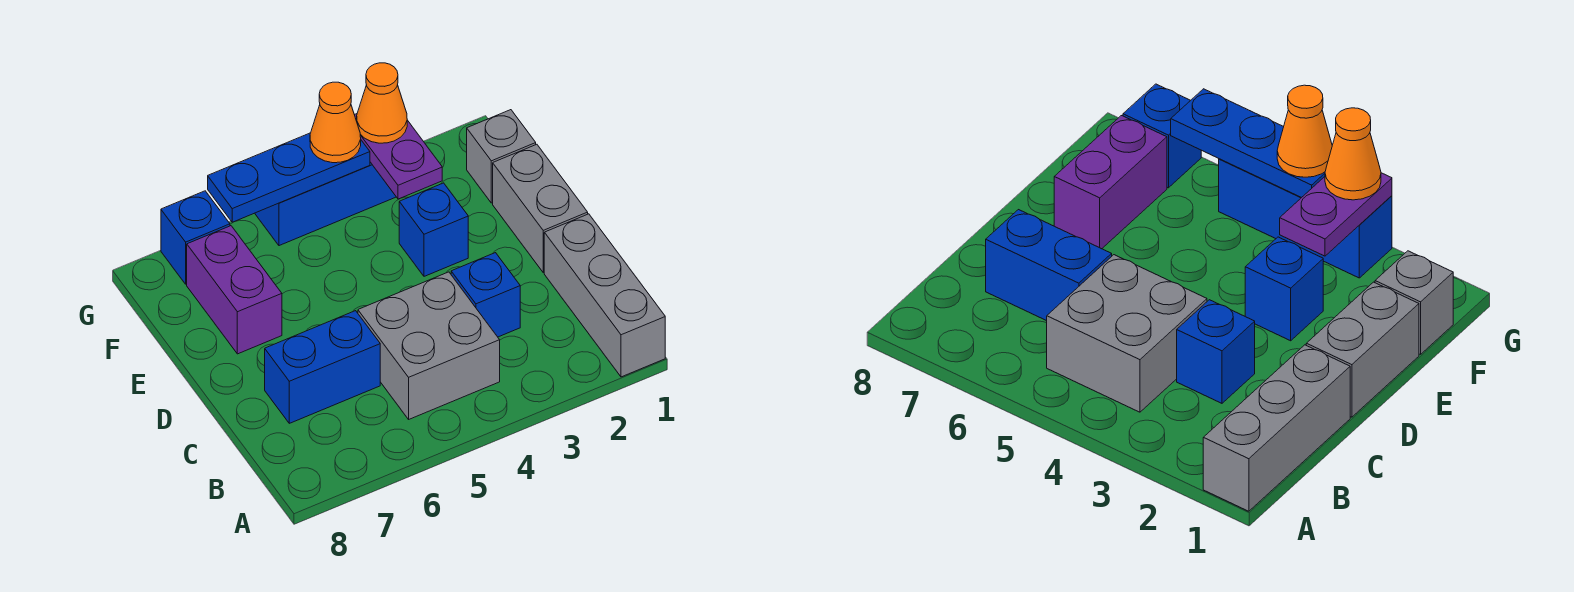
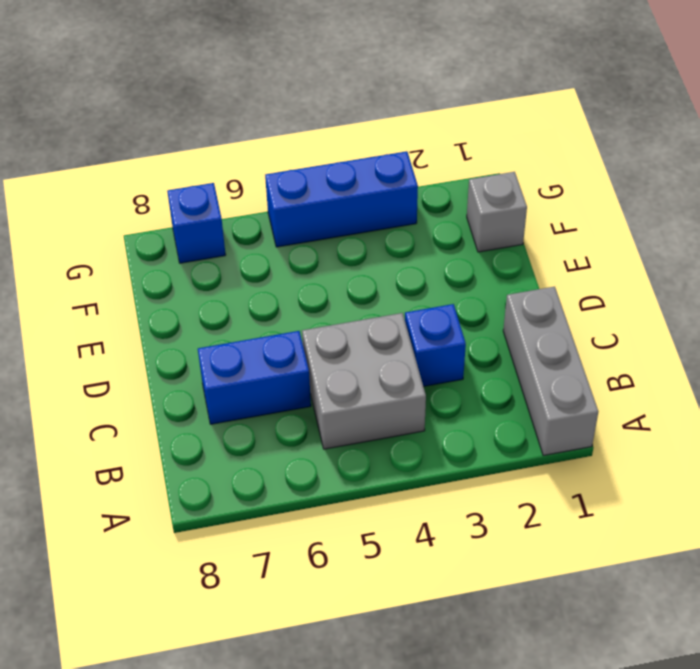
none -> grey brick D1:E1 level 1
none -> blue brick E3 level 1
none -> purple brick E7:F7 level 1

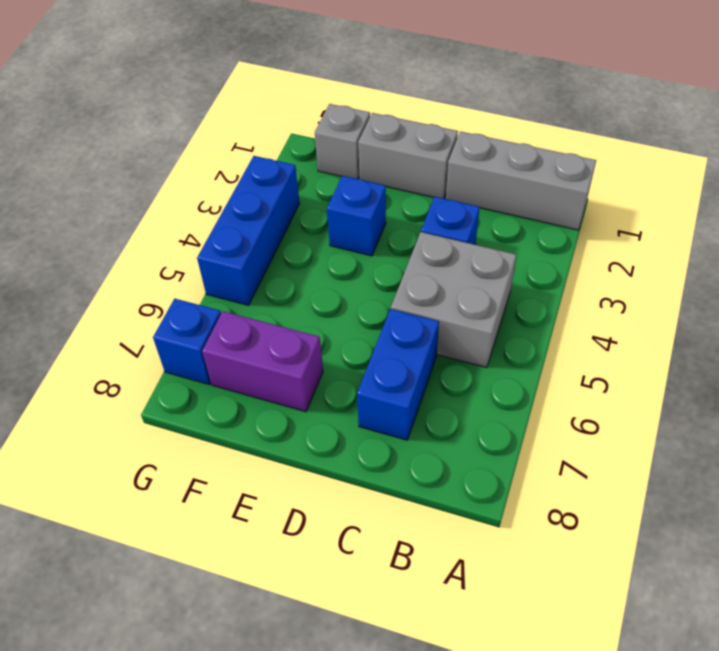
none -> purple plate F3:G3 level 2
none -> blue plate G4:G6 level 2
none -> orange cone G3 level 3

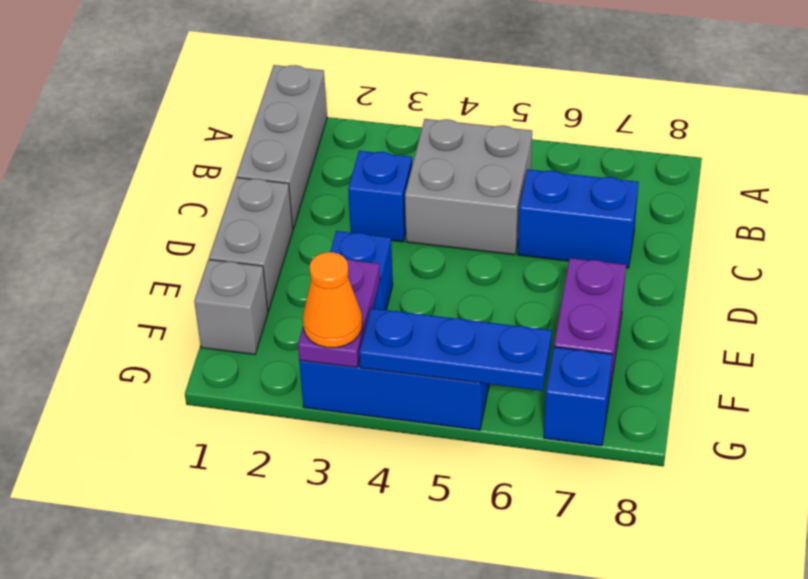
none -> orange cone G4 level 3

